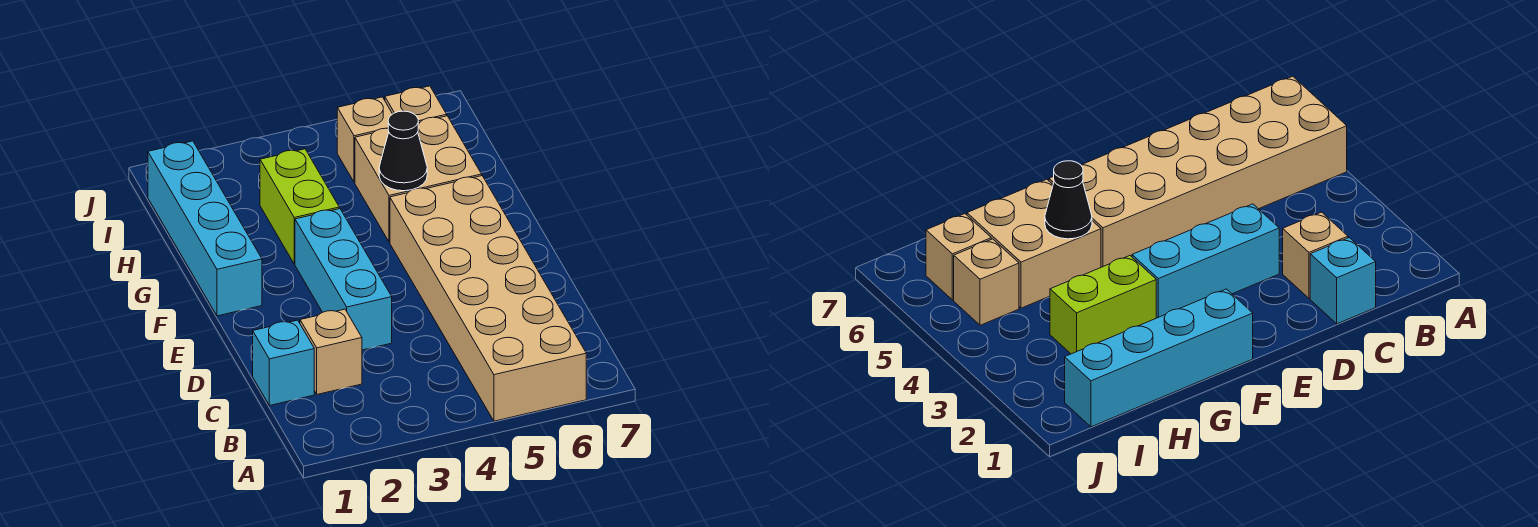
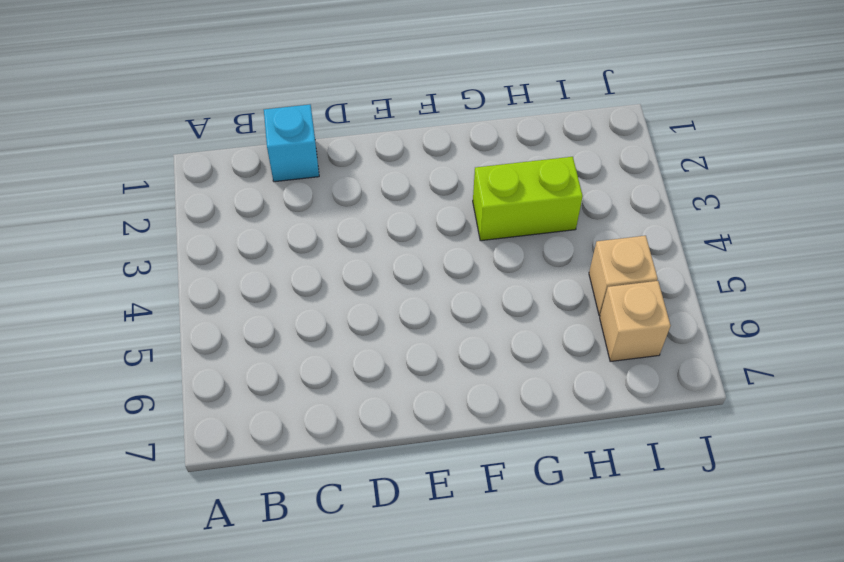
none -> tan brick A5:F6 level 1
none -> tan brick C2 level 1

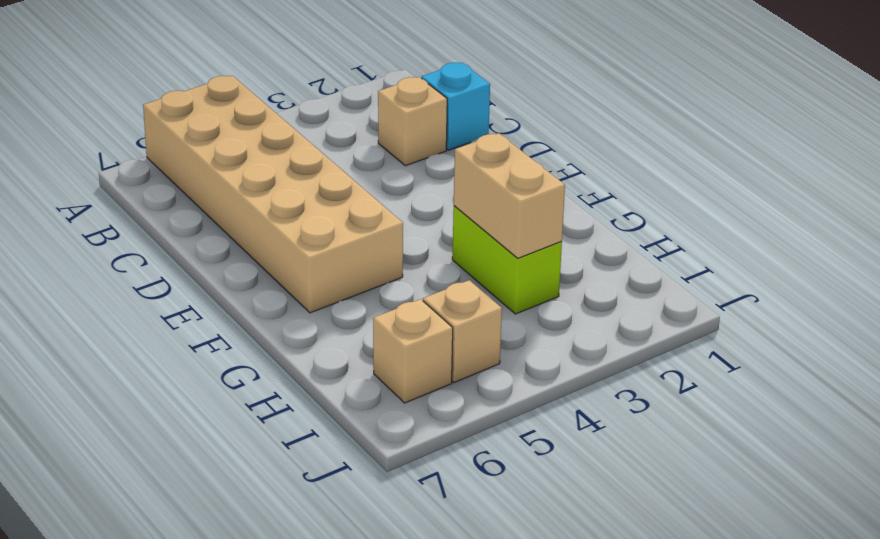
tan brick G3:H3 level 2 -> none
none -> cyan brick D3:F3 level 1
none -> cyan brick F1:I1 level 1

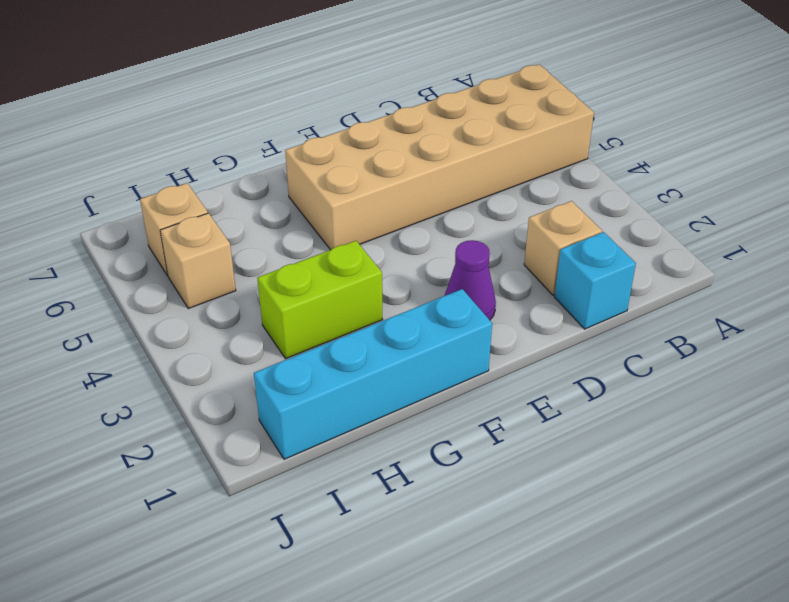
purple cone E2 level 1 -> none
none -> cyan brick D3:F3 level 1
none -> tan brick G5:H6 level 1

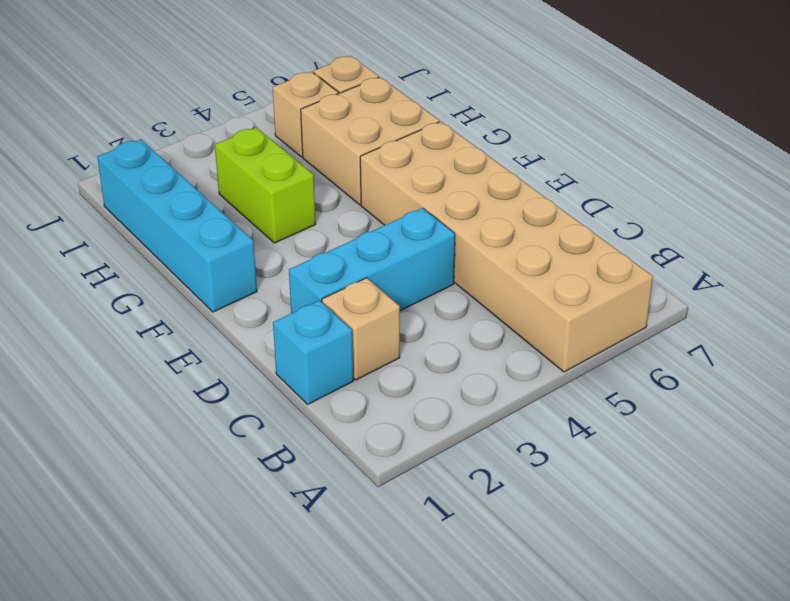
cyan brick D2:D4 level 1 -> cyan brick D3:F3 level 1
none -> black cone G5 level 2

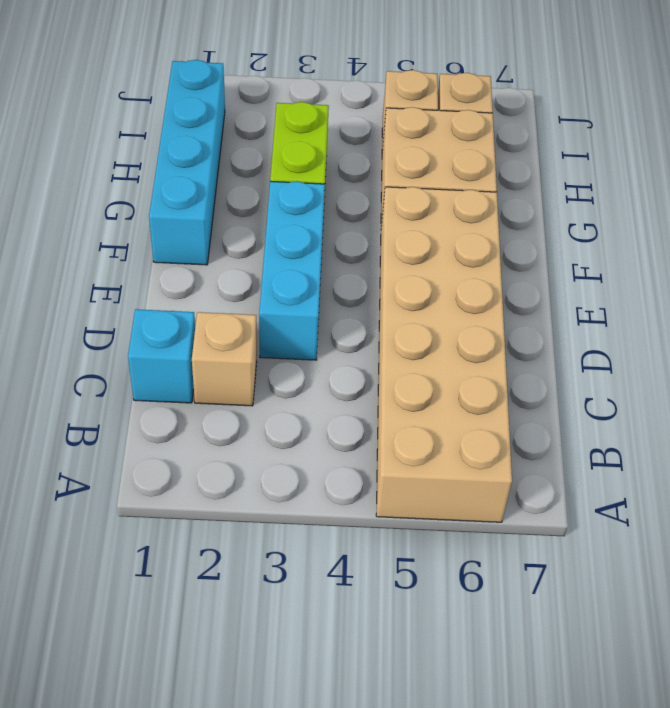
none -> black cone G5 level 2

